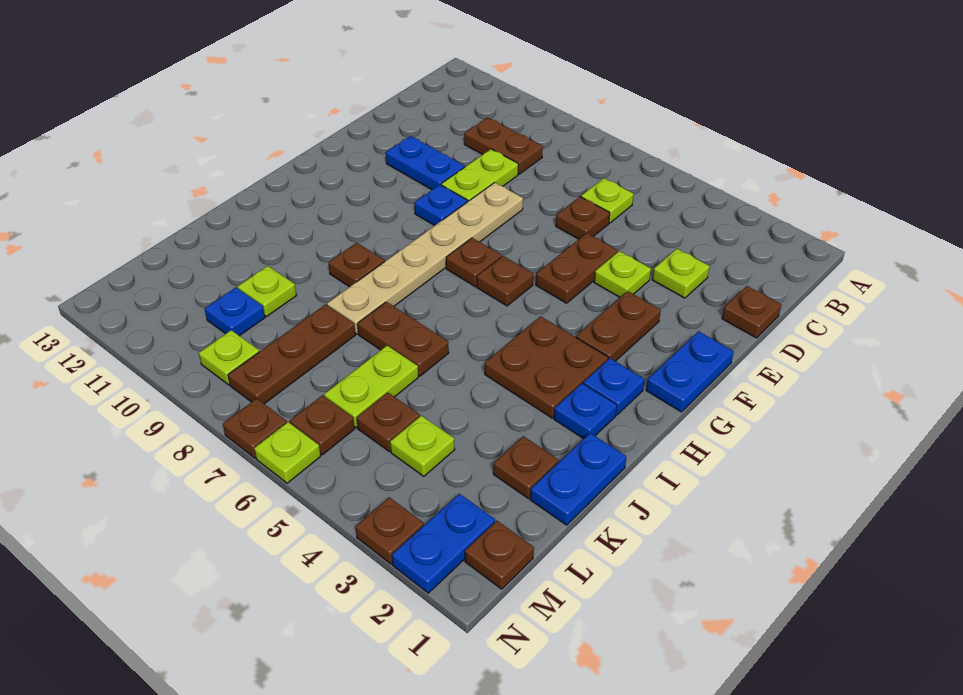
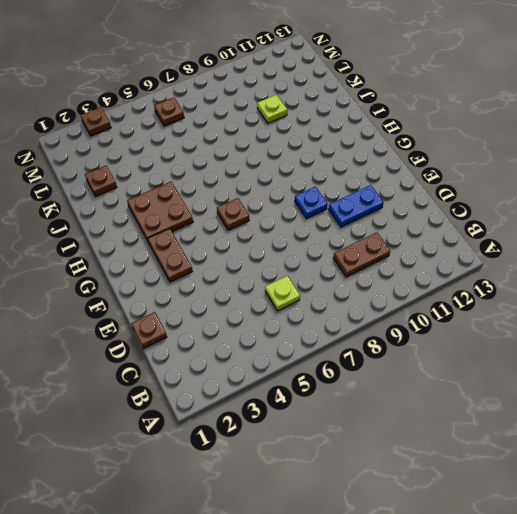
none -> lime plate D3 level 1
none -> brown plate D6 level 1
none -> lime plate D9:E9 level 1
none -> lime plate E4 level 1

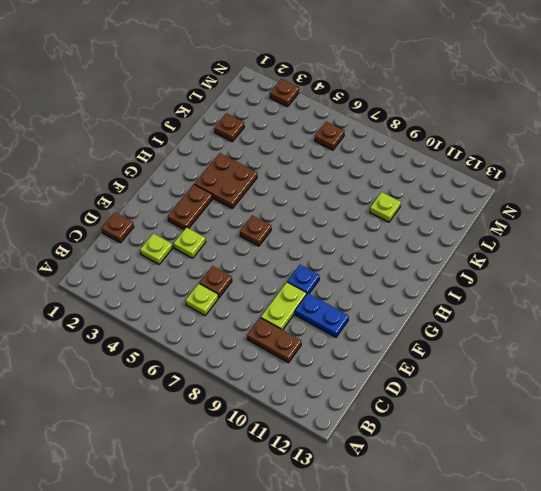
none -> brown plate E5:F5 level 1
none -> tan plate E8:J8 level 1
none -> blue plate F1:G1 level 1
none -> brown plate G7 level 1

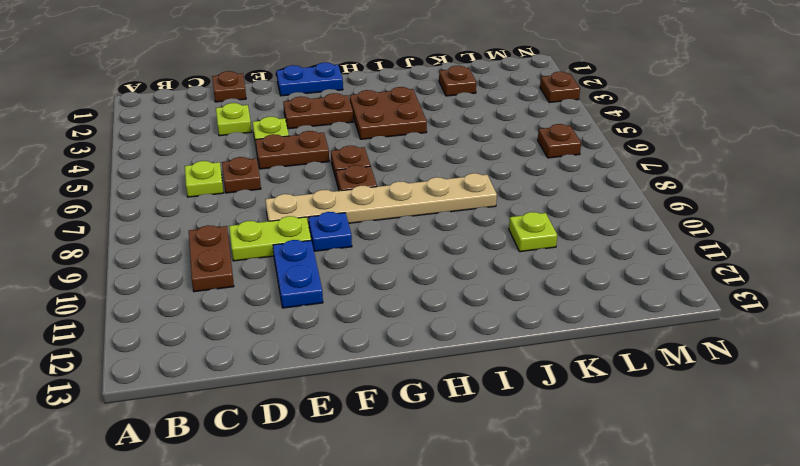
none -> blue plate H2 level 1
none -> blue plate I2 level 1
none -> brown plate I9 level 1
none -> blue plate J1:K1 level 1

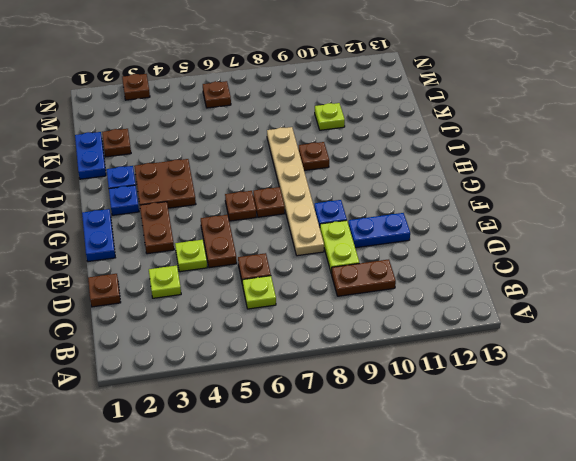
none -> brown plate J6:J7 level 1
none -> lime plate K6:L6 level 1
none -> brown plate K8:M8 level 1
none -> lime plate L4 level 1

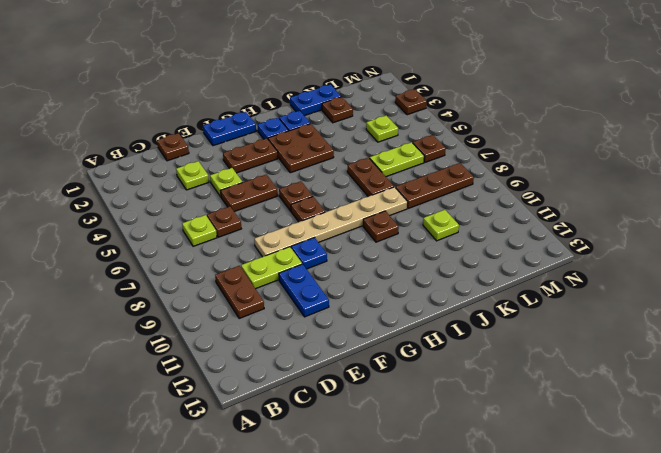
none -> brown plate L5 level 1
none -> blue plate L10 level 1
none -> brown plate M1 level 1
none -> blue plate M2:N2 level 1

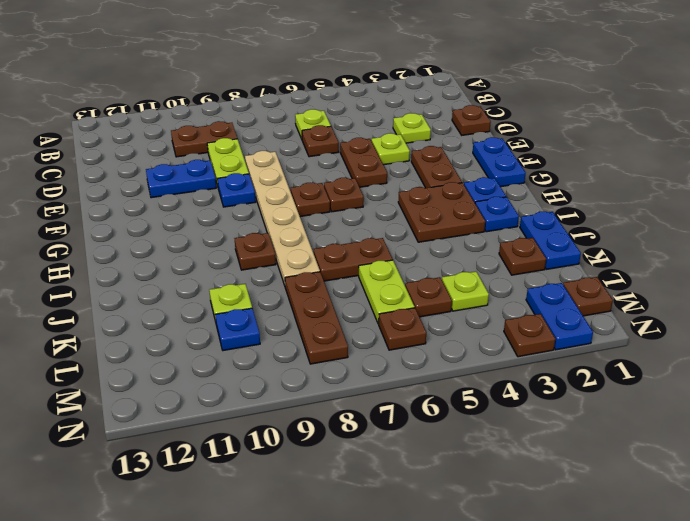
none -> lime plate M9 level 1
none -> lime plate N6 level 1
none -> brown plate N7 level 1

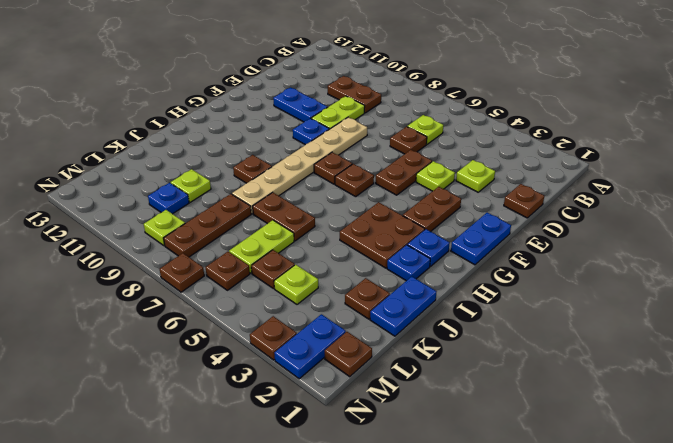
none -> lime plate N6 level 1

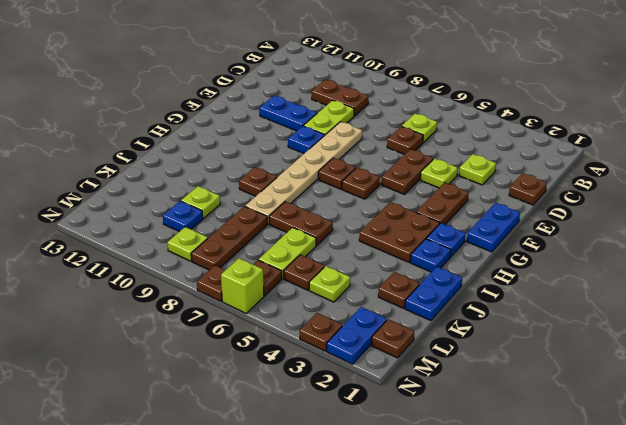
lime brick N6 level 1 -> lime plate N6 level 1

